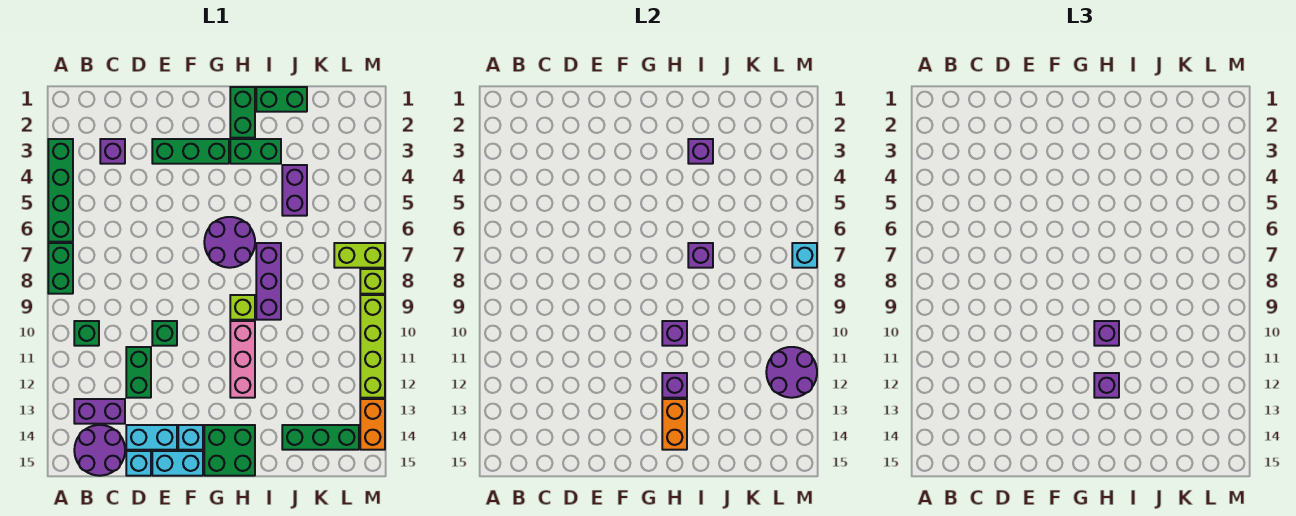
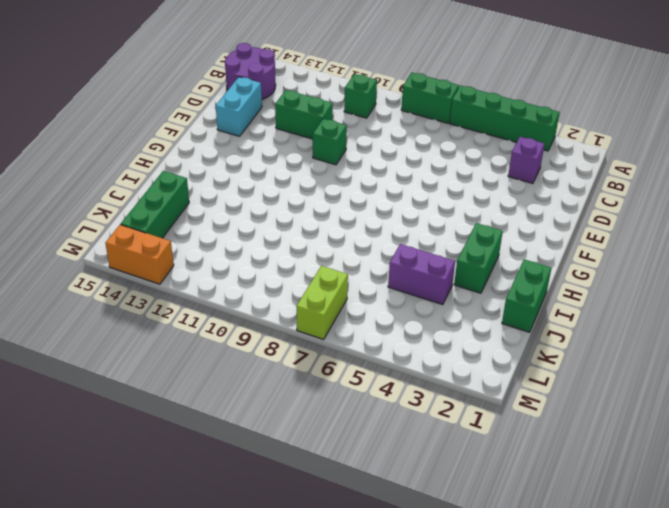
none -> purple brick B13:C13 level 1
none -> cyan brick D15 level 1
none -> green brick E3:G3 level 1
none -> cyan brick E15:F15 level 1

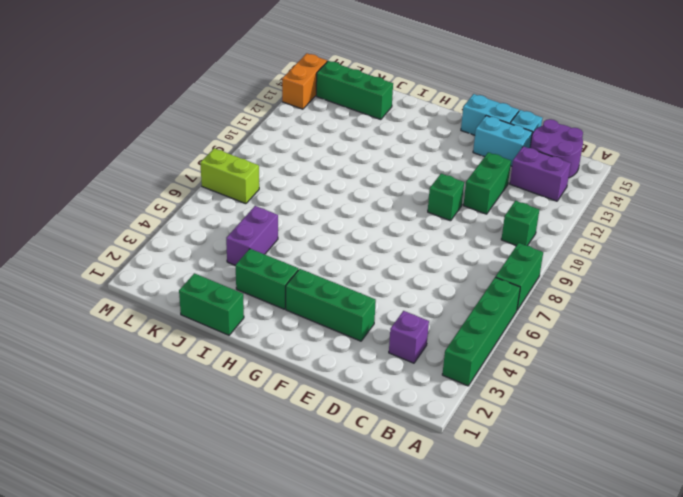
none -> cyan brick F14 level 1
none -> purple round brick G6:H7 level 1
none -> green brick G14:H15 level 1
none -> green brick H1:H2 level 1

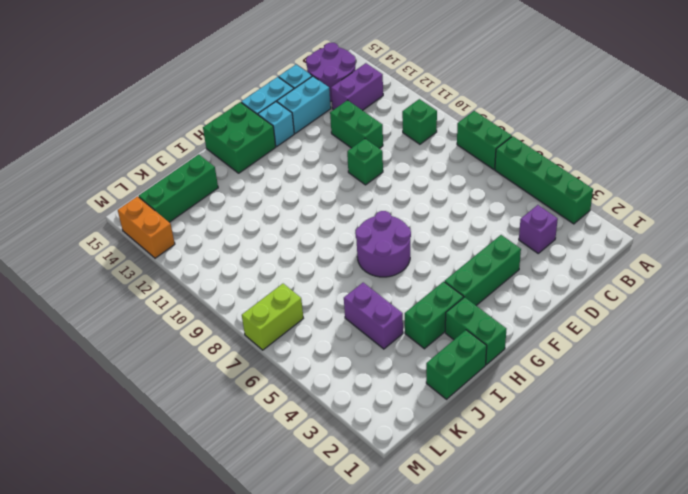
none -> lime brick H9 level 1
none -> pink brick H10:H12 level 1
none -> purple brick I7:I9 level 1
none -> lime brick M8 level 1

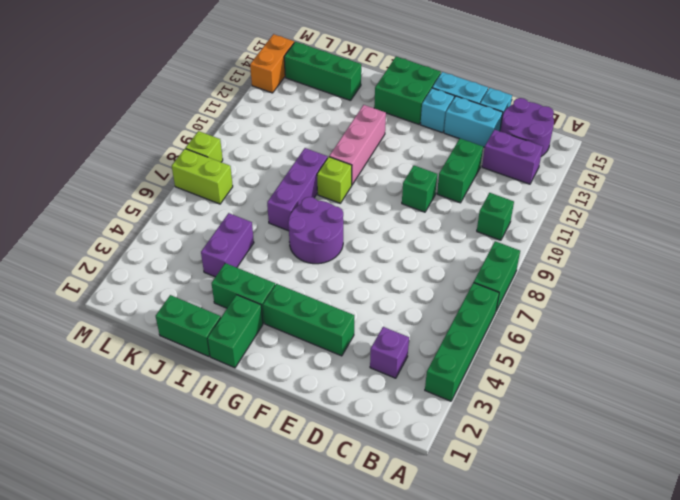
none -> lime brick M9:M12 level 1
none -> purple brick H10 level 2
none -> purple brick H12 level 2
none -> orange brick H13:H14 level 2

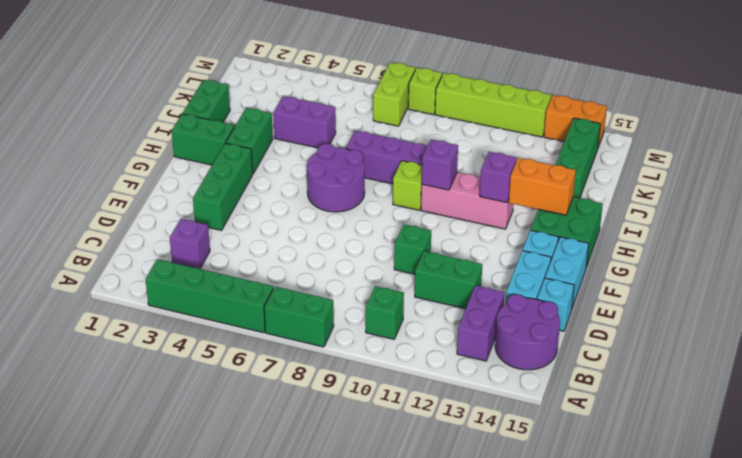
none -> purple brick I3 level 2
none -> purple brick I7 level 2
none -> purple round brick L11:M12 level 2
none -> cyan brick M7 level 2

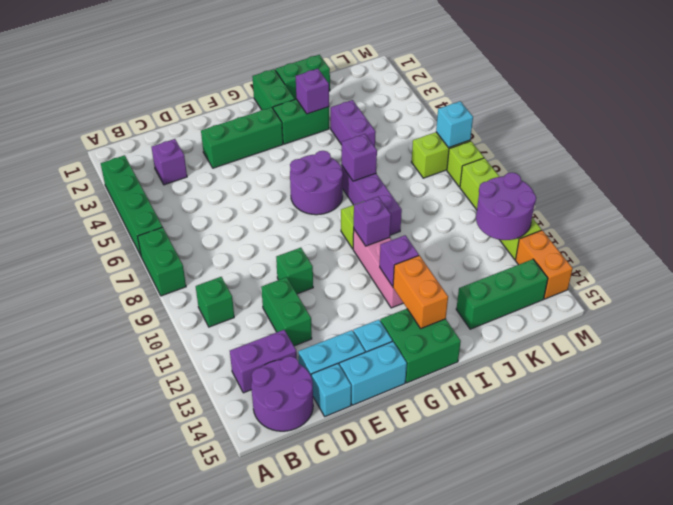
none -> purple brick H10 level 3
none -> purple brick H12 level 3

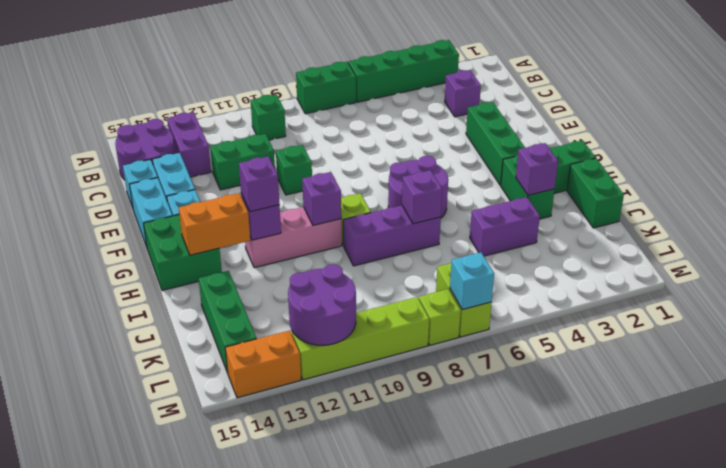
none -> purple brick H10 level 3

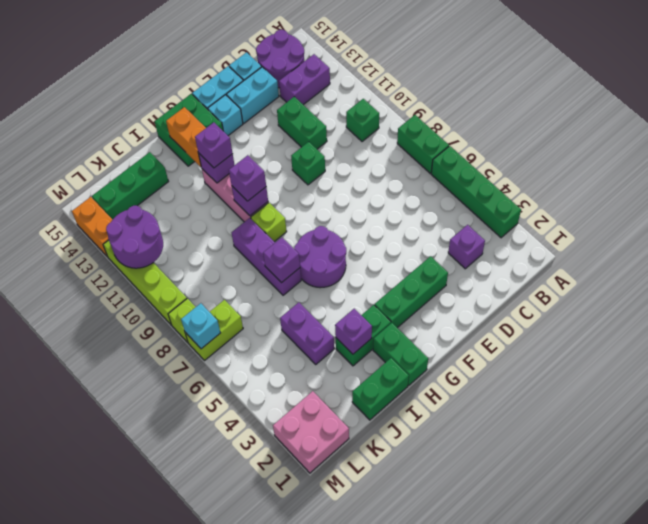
pink brick L1:M2 level 1 -> none

